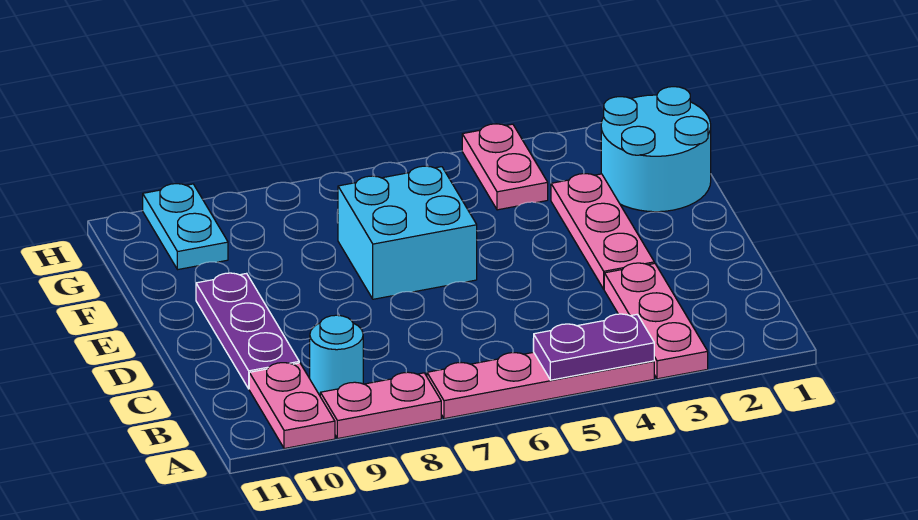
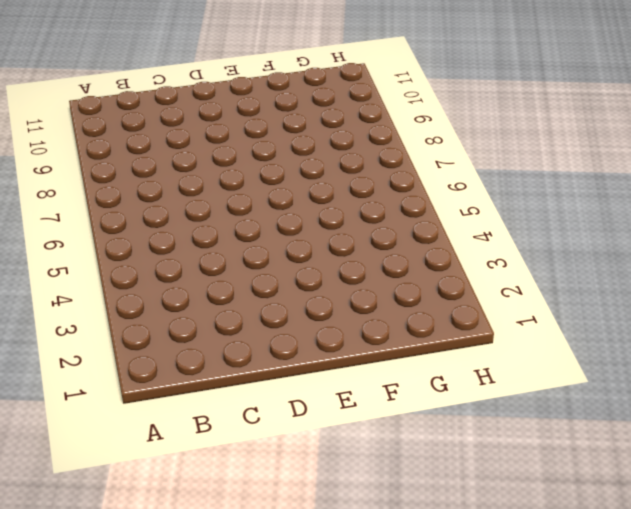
none -> pink plate A3:C3 level 1
none -> pink plate A4:A7 level 1
none -> pink plate A8:A9 level 1

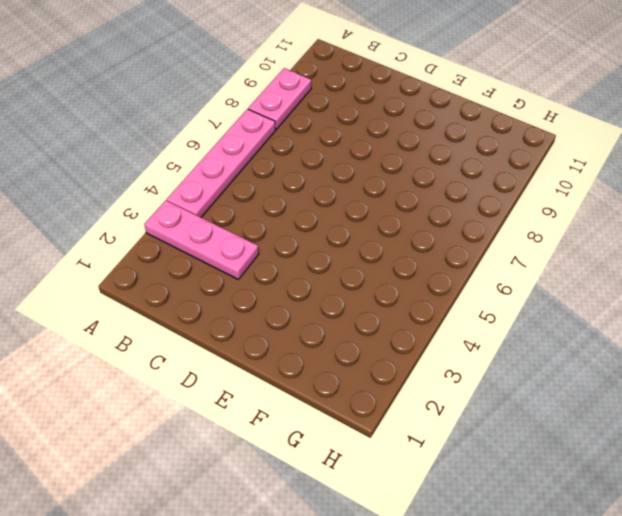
none -> pink plate A10:B10 level 1
none -> cyan round brick B9 level 1
none -> purple plate C10:E10 level 1

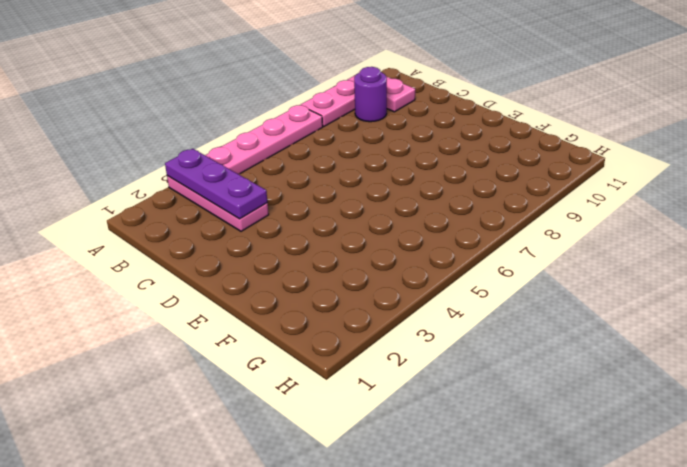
purple plate A3:C3 level 2 -> purple plate C10:E10 level 1
purple round brick B9 level 1 -> cyan round brick B9 level 1
none -> pink plate D3:F3 level 1
none -> cyan brick E6:F7 level 1
none -> cyan round brick F1:G2 level 1

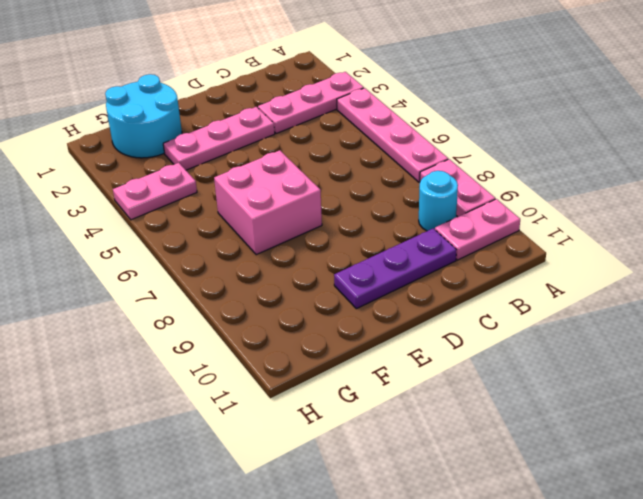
pink brick E6:F7 level 1 -> cyan brick E6:F7 level 1
none -> cyan plate G10:H10 level 1
none -> purple plate A4:A5 level 2

